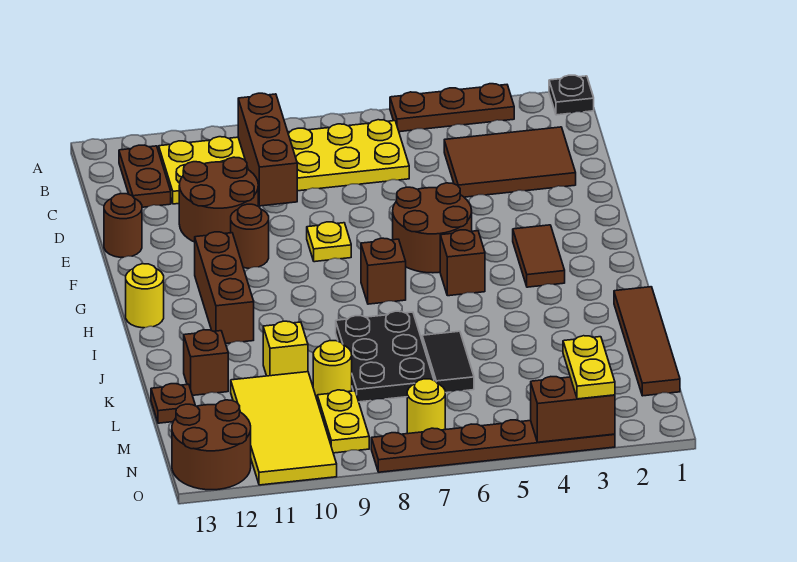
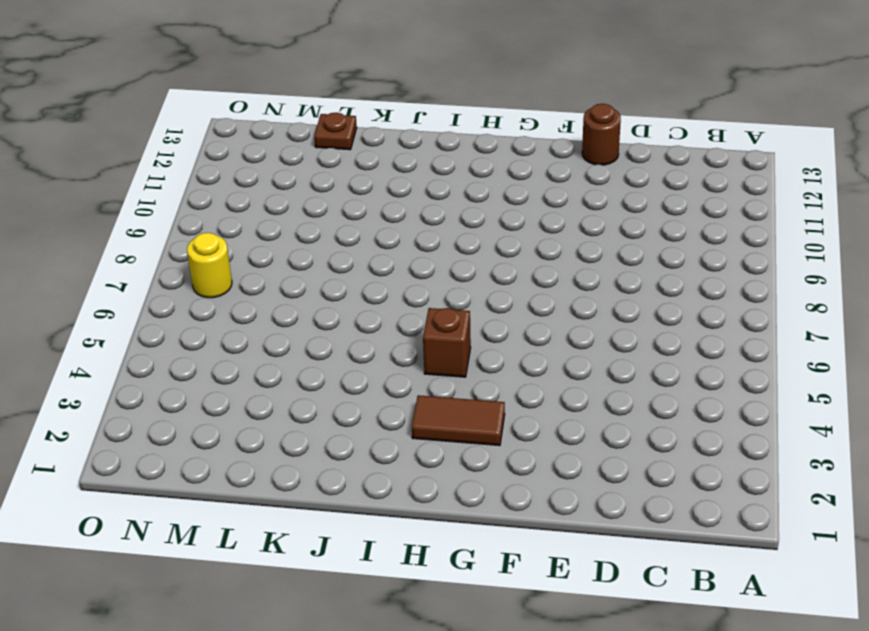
none -> black plate A1 level 1
none -> brown plate A3:A5 level 1
none -> yellow plate B6:C11 level 1
none -> brown plate B12:C12 level 1

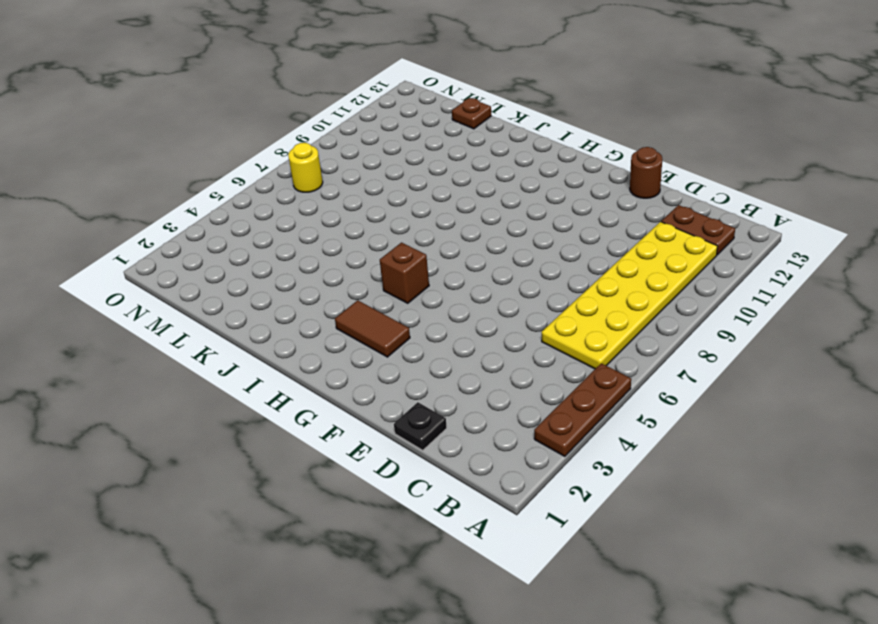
black plate D1 level 1 -> black plate A1 level 1
none -> brown tile C2:D4 level 1
none -> brown round brick D10:E11 level 1
none -> brown round brick F5:G6 level 1
none -> yellow plate F8 level 1

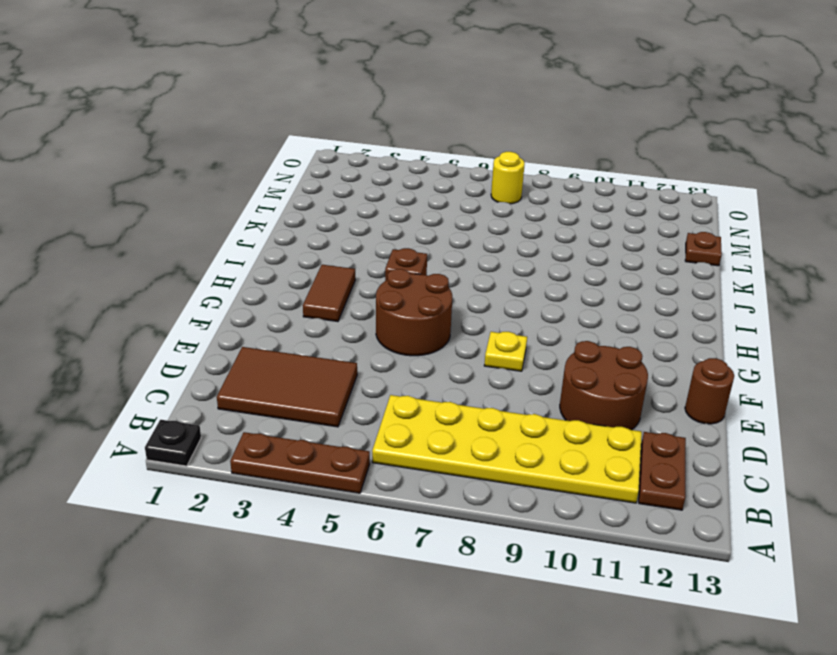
none -> brown round brick F10 level 1
none -> brown brick G11:I11 level 1
none -> brown brick H7 level 1
none -> yellow round brick H13 level 1

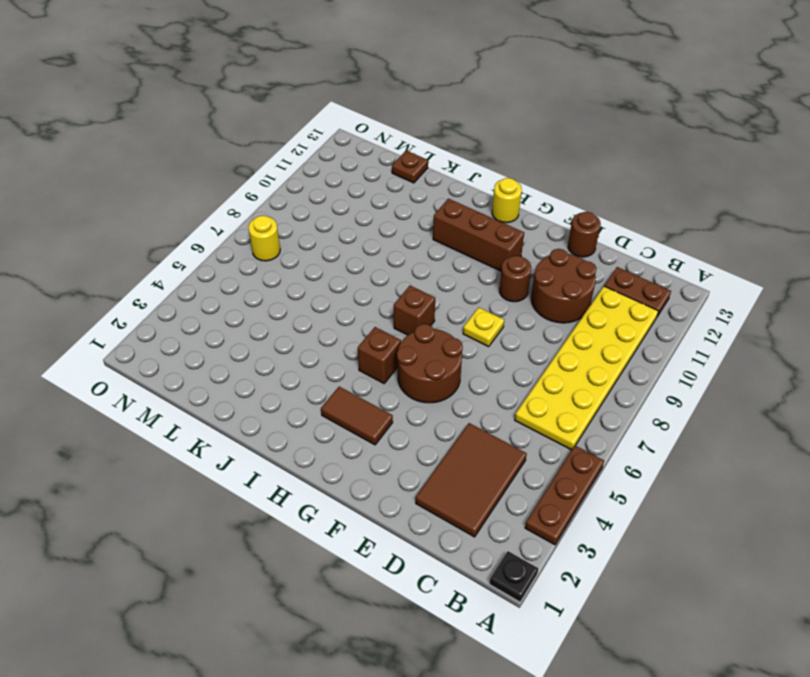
none -> brown tile J1:M1 level 1
none -> black plate J7:L8 level 1
none -> black tile K6:L6 level 1
none -> yellow brick K10 level 1

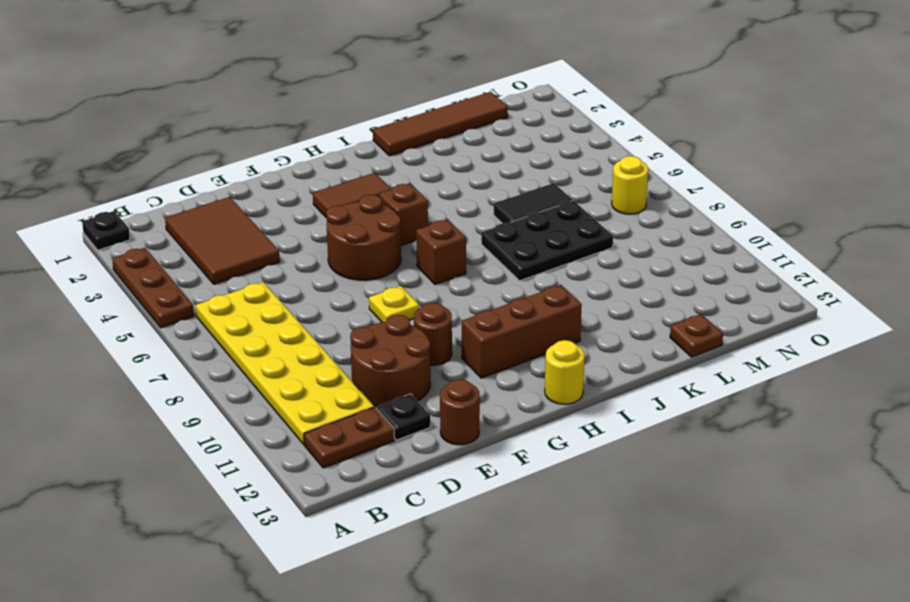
black plate D12 level 1 -> none
none -> yellow brick K10 level 1
none -> brown brick K12 level 1
none -> yellow round brick L9 level 1
none -> yellow tile L10:O11 level 1

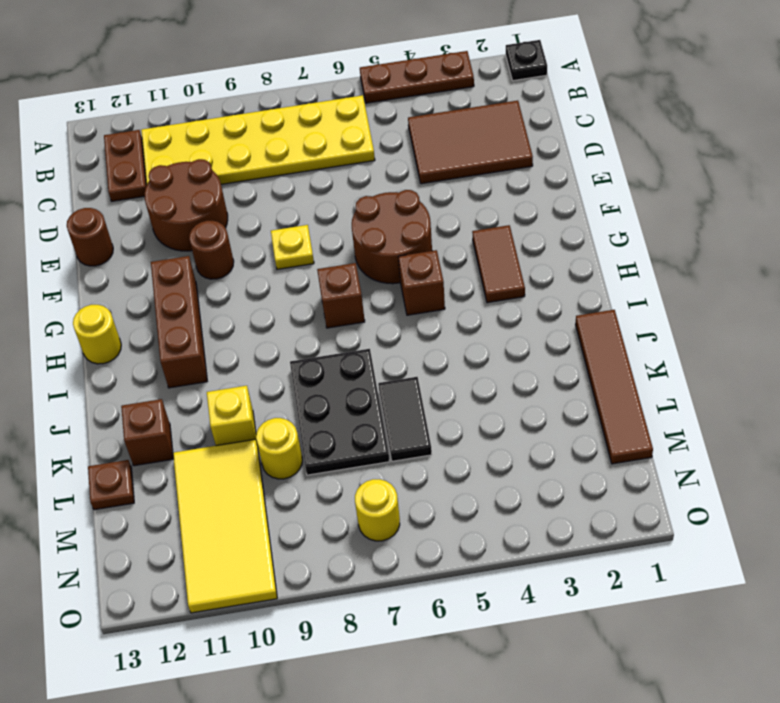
none -> yellow plate M9:N9 level 1
none -> brown round brick N12:O13 level 1
none -> brown plate O3:O8 level 1
none -> brown brick B9:D9 level 2

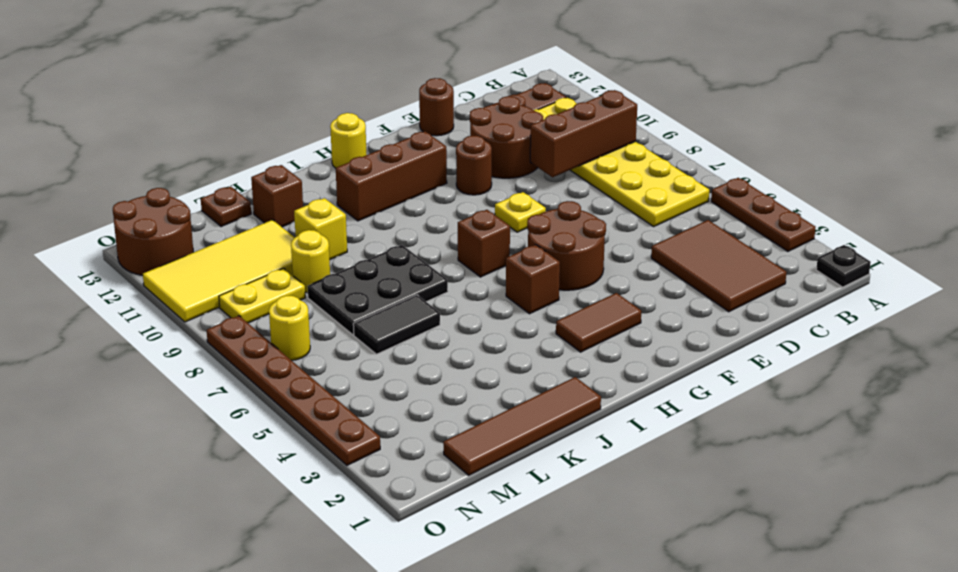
none -> brown brick O3:O4 level 2
none -> yellow plate N3:O3 level 3

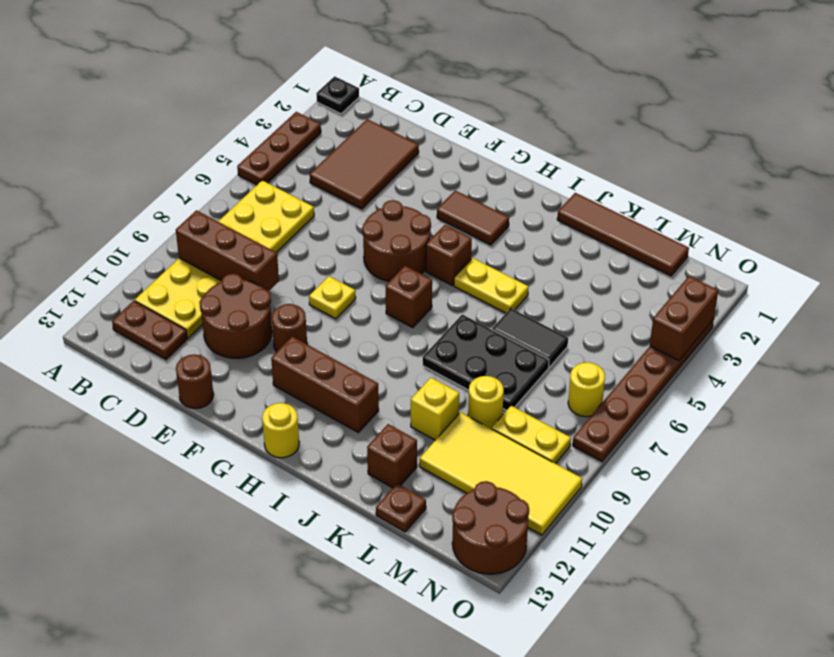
yellow plate I5:J5 level 1 -> yellow plate N3:O3 level 3

